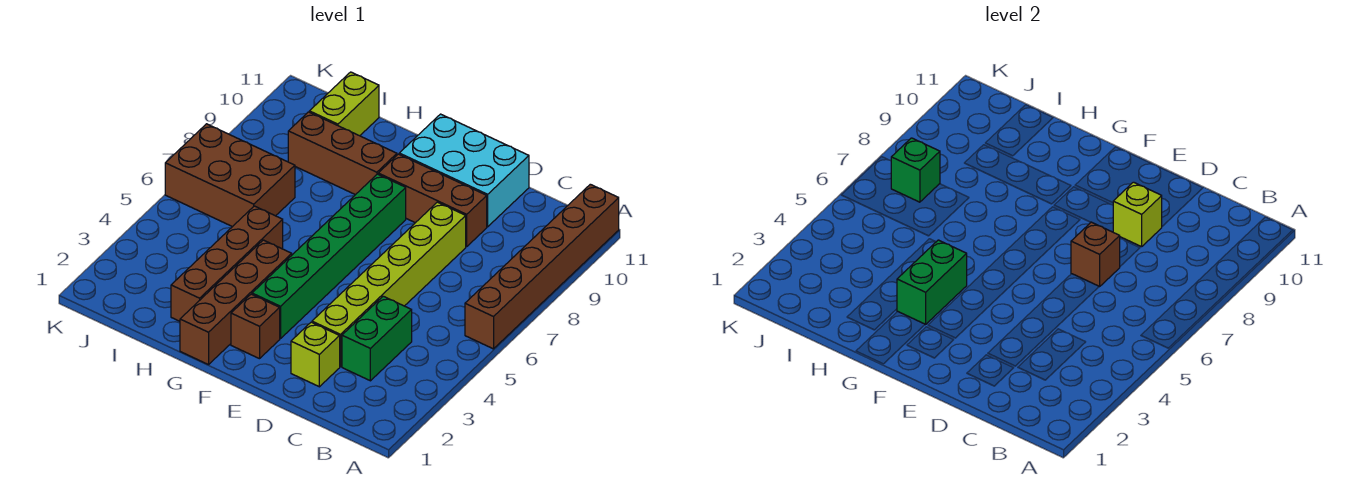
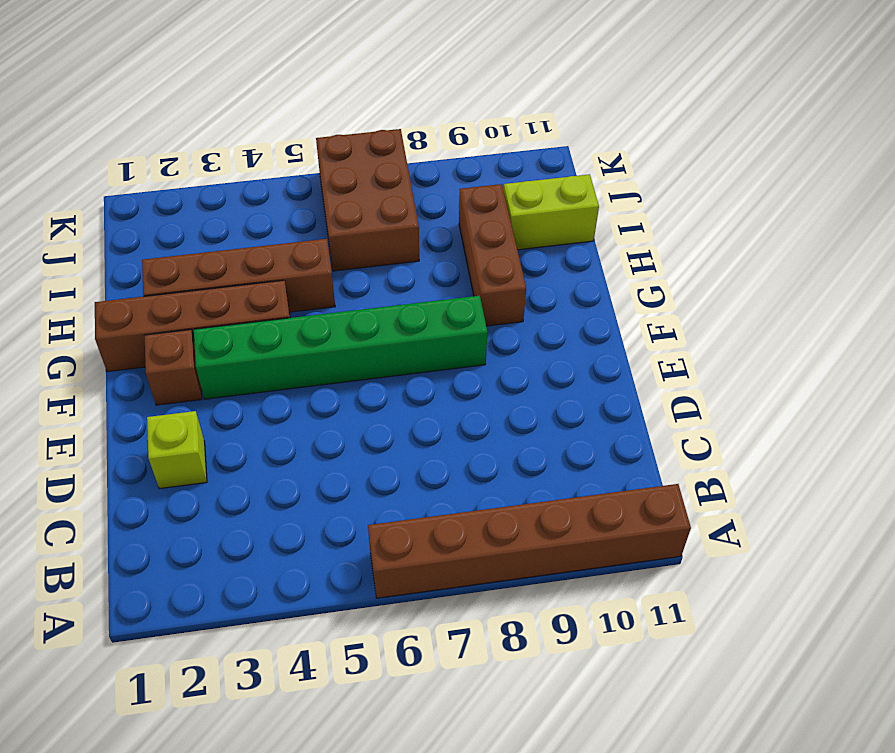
none -> green brick C3:C4 level 1
none -> lime brick D3:D8 level 1
none -> brown brick D9:F9 level 1

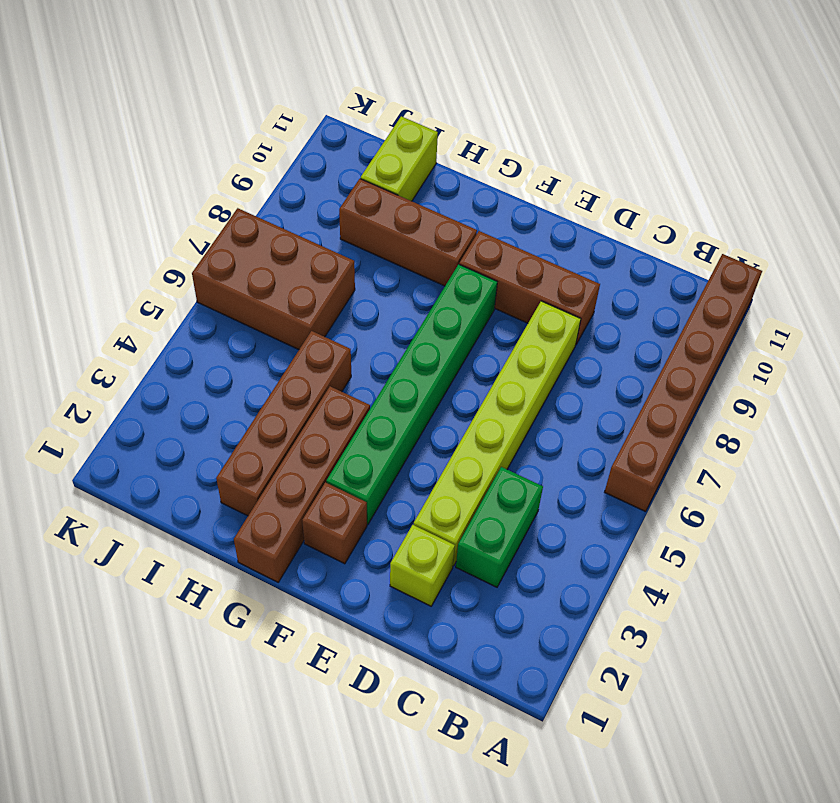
none -> cyan brick D10:F11 level 1
none -> brown brick D7 level 2
none -> lime brick D9 level 2

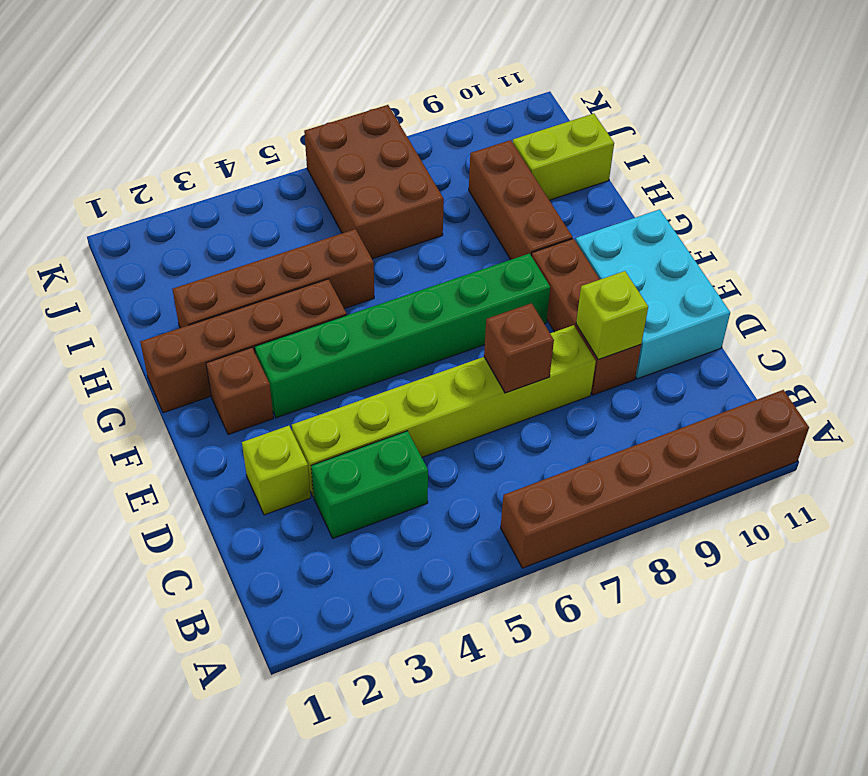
none -> green brick G3:G4 level 2
none -> green brick J7 level 2

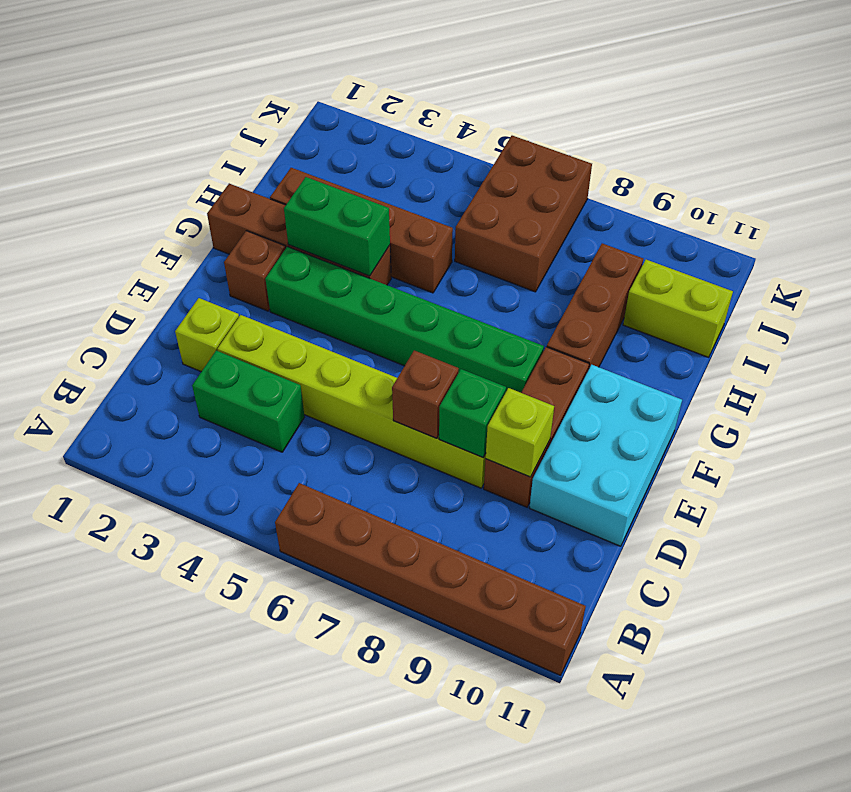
green brick D8 level 2 -> green brick J7 level 2

